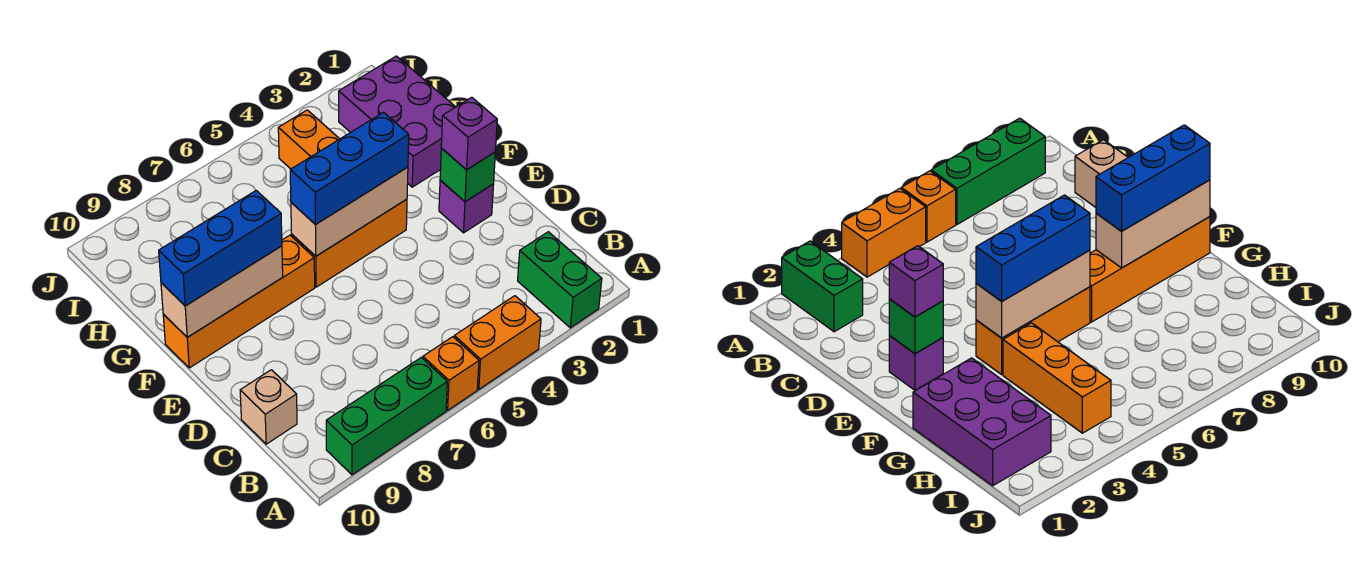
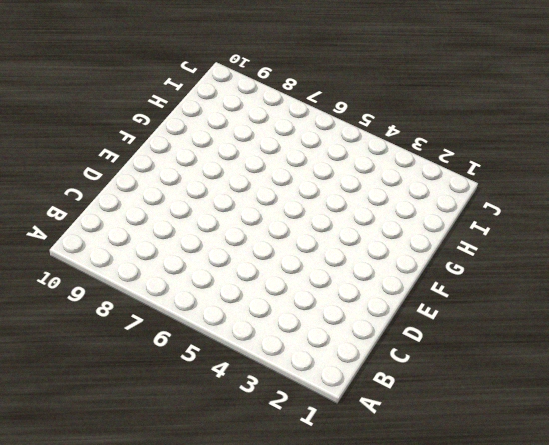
none -> green brick A2:B2 level 1
none -> orange brick A4:A5 level 1
none -> orange brick A6 level 1

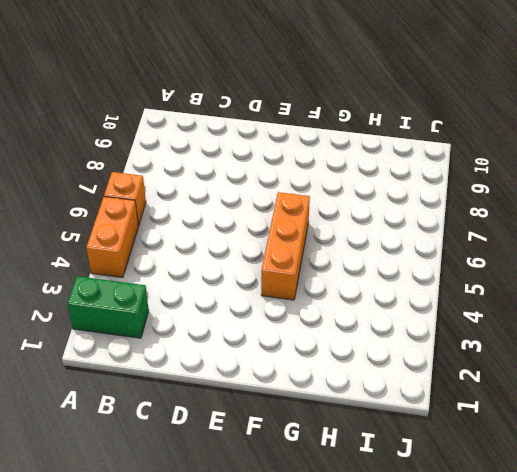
none -> green brick A7:A9 level 1
none -> tan brick C10 level 1
none -> purple brick E2 level 1

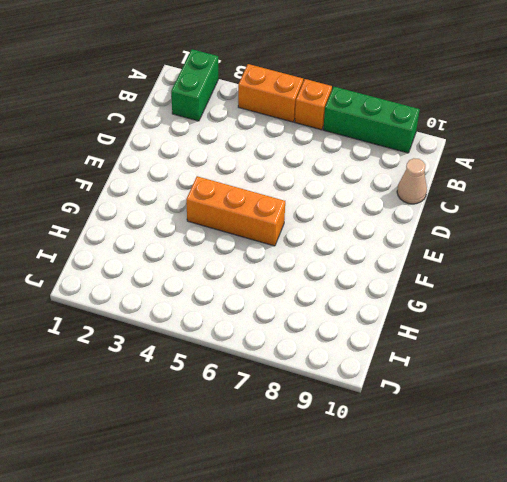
tan cone C10 level 1 -> tan brick C10 level 1
none -> purple brick E2 level 1
none -> orange brick F7:F10 level 1
none -> purple brick G1:I2 level 1

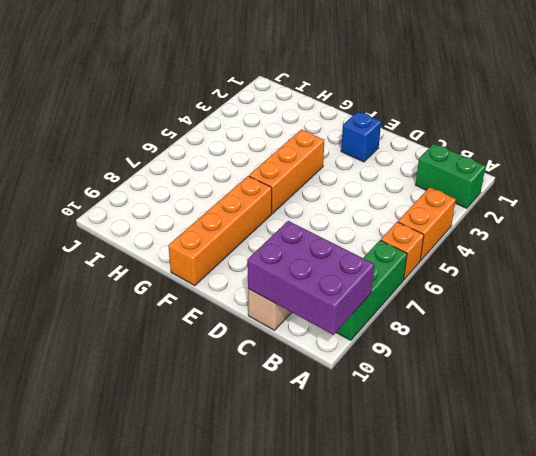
purple brick A9:C10 level 2 -> purple brick G1:I2 level 1
blue brick E2 level 1 -> purple brick E2 level 1
none -> orange brick G4:I4 level 1
none -> green brick E2 level 2
none -> tan brick F4:F6 level 2

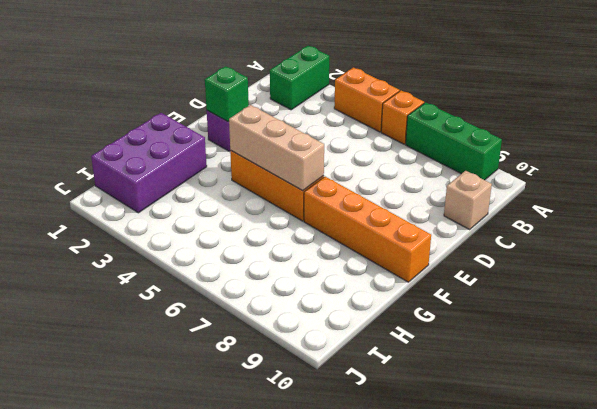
none -> orange brick G4:I4 level 1
none -> tan brick F8:F10 level 2
none -> purple brick E2 level 3

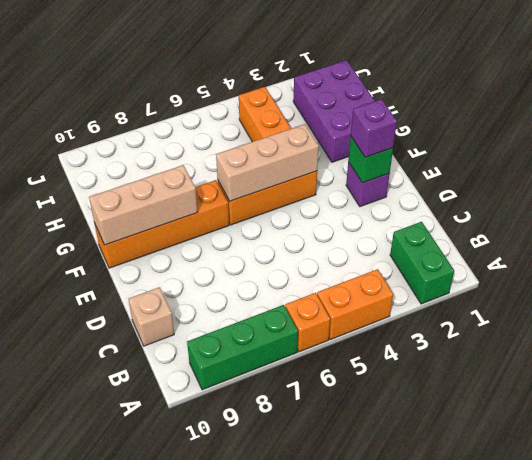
none -> blue brick F4:F6 level 3
none -> blue brick F8:F10 level 3

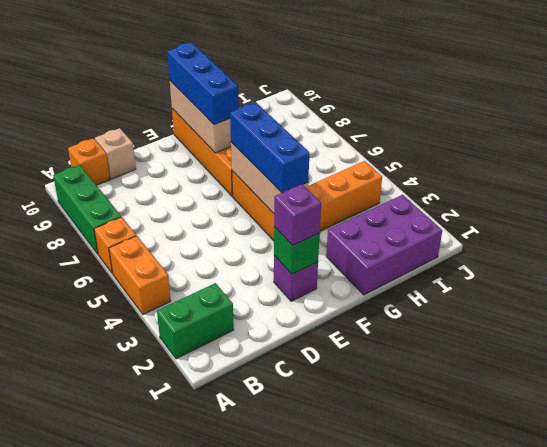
orange brick B10 level 1 -> none

